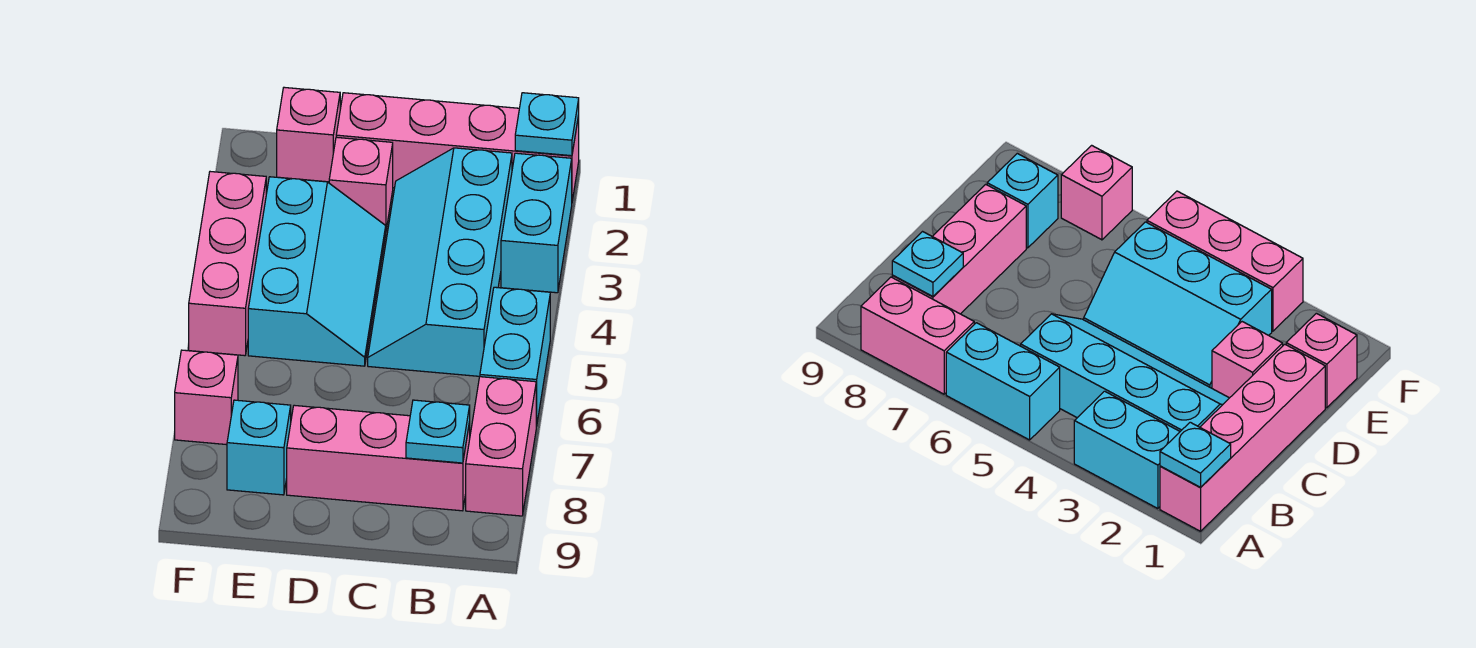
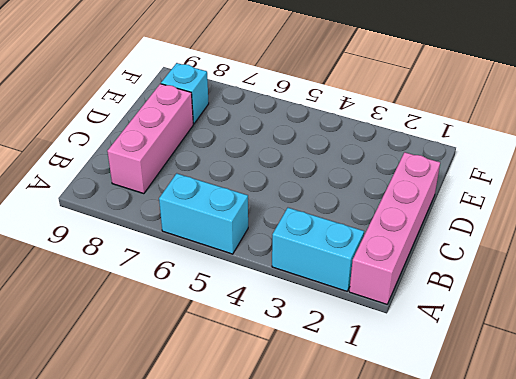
none -> pink brick A7:A8 level 1
none -> cyan slope B2:C5 level 1 top B
none -> pink brick D2 level 1

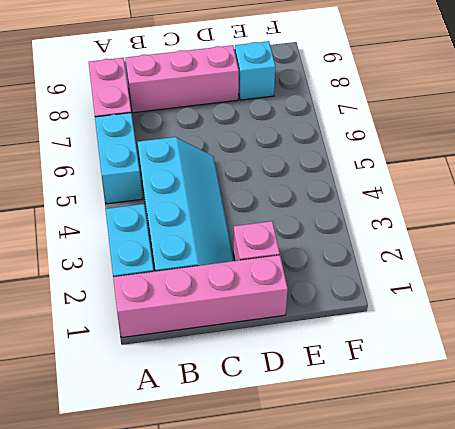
none -> cyan slope D3:E5 level 1 top E
none -> pink brick E1 level 1
none -> pink brick F3:F5 level 1

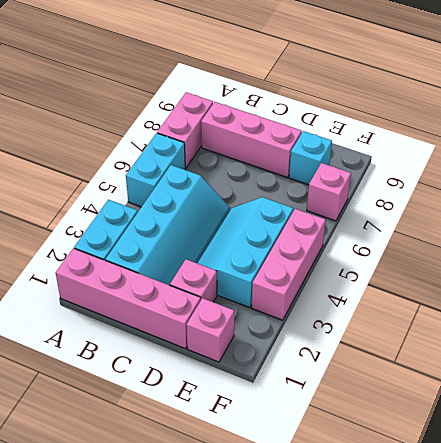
none -> cyan plate A1 level 2
none -> cyan plate B8 level 2

